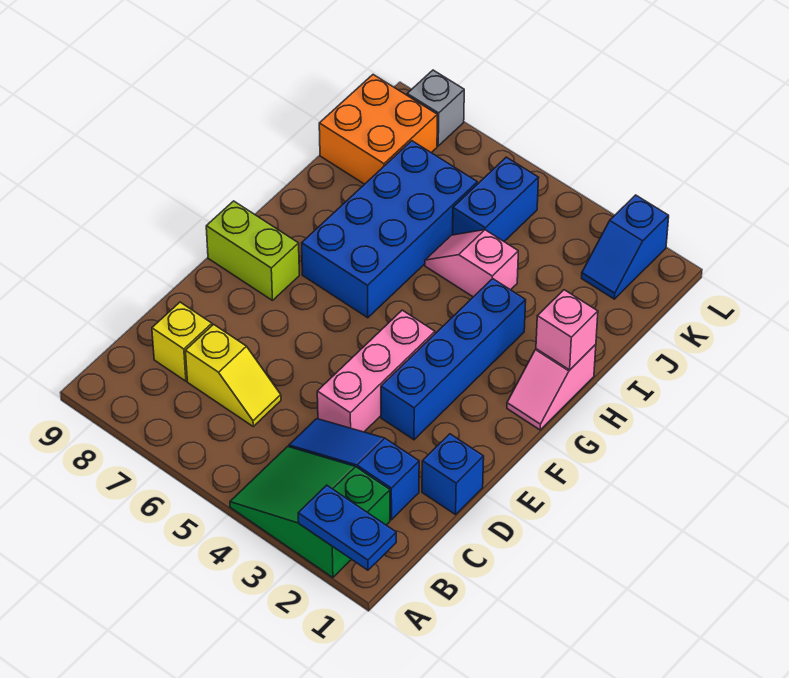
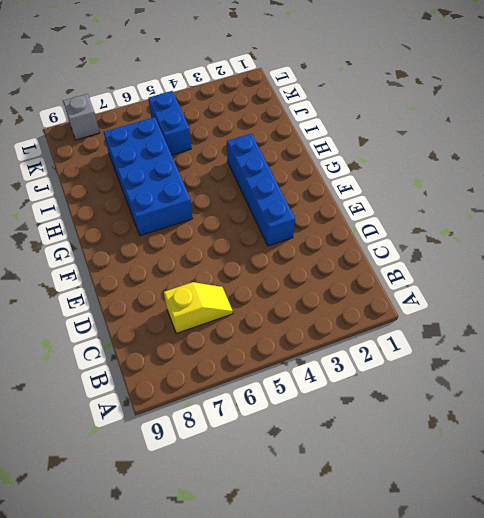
none -> green slope A2:B4 level 1 top 2
none -> blue slope C2:C4 level 1 top 2
none -> yellow brick C8 level 1

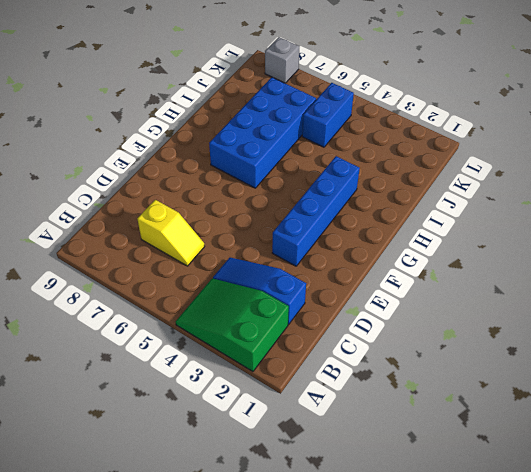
none -> yellow brick C8 level 1
none -> blue brick D1 level 1
none -> pink brick D4:F4 level 1

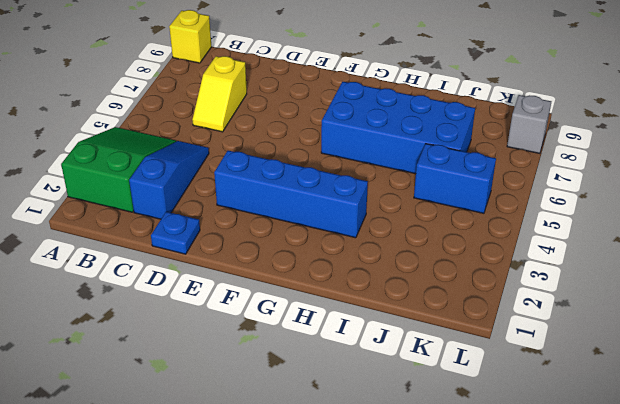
yellow brick A9 level 1 -> yellow brick C8 level 1
blue plate D1 level 1 -> blue brick D1 level 1
none -> pink brick D4:F4 level 1
none -> lime brick F8:F9 level 1
none -> pink slope G1:H1 level 1 top H

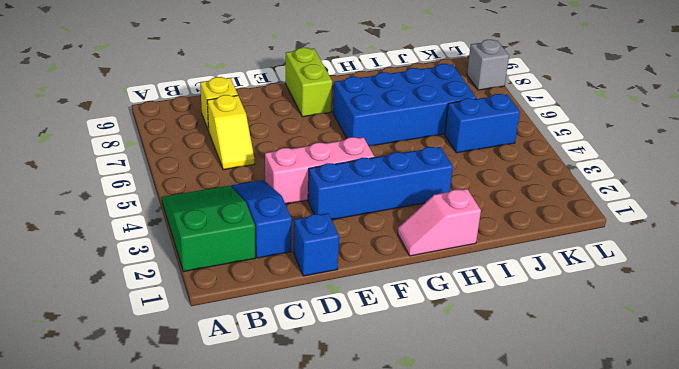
none -> pink slope I4:I5 level 1 top 4
none -> orange brick J8:K9 level 1
none -> blue slope K2:L2 level 1 top L

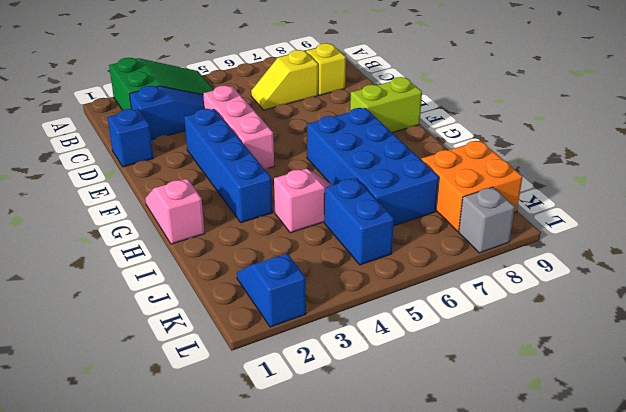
none -> blue plate A1:A2 level 2
none -> pink brick H1 level 2

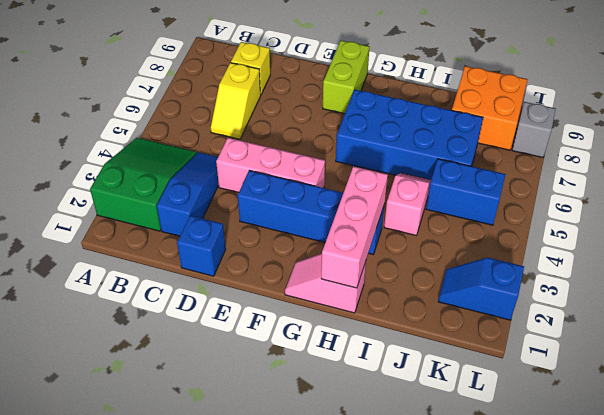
pink brick H1:H3 level 2 -> pink brick H1 level 2
none -> blue plate A1:A2 level 2

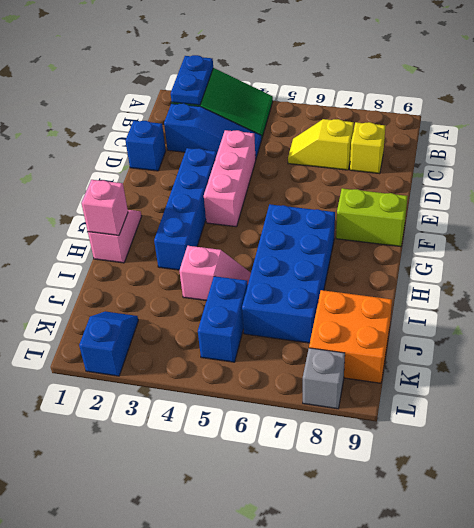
blue plate A2:B2 level 2 -> blue plate A1:A2 level 2

